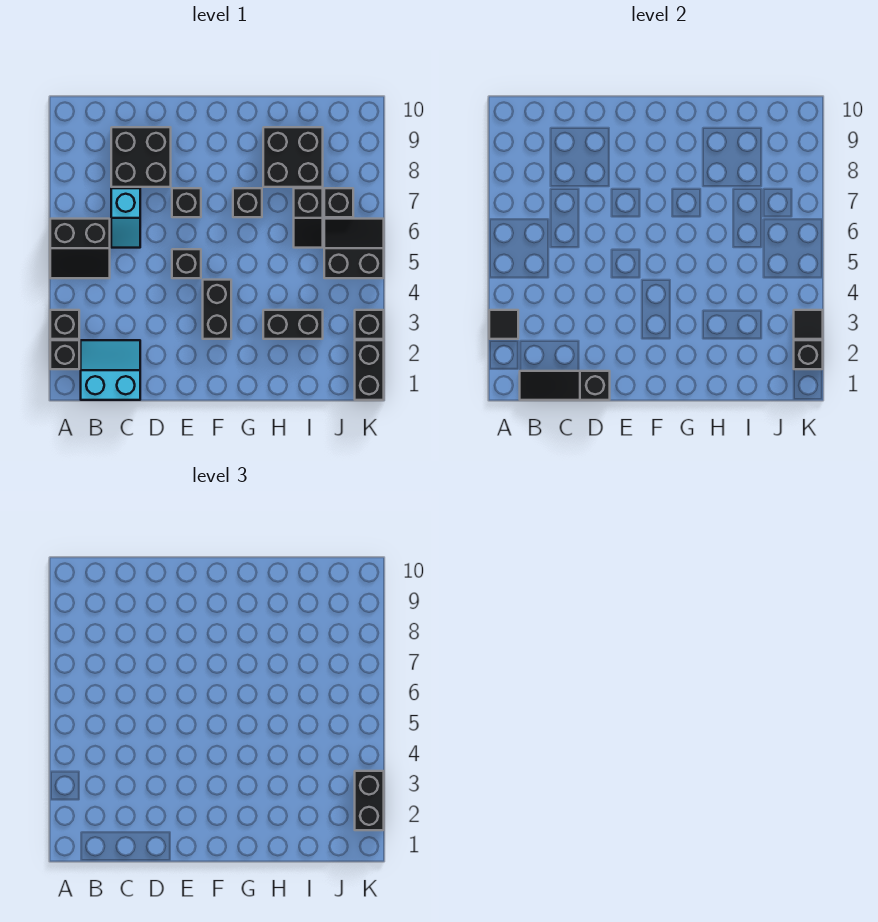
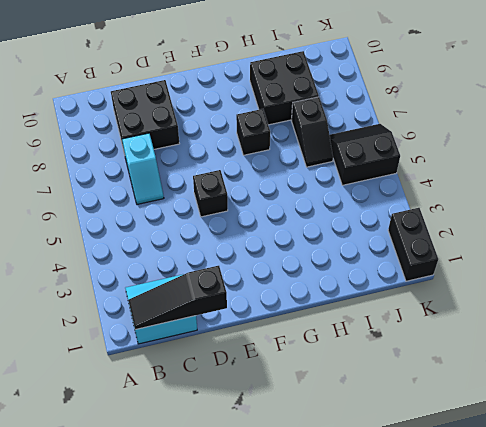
none -> black brick A2 level 1
none -> black brick A3 level 1
none -> black slope A5:B6 level 1 top 6

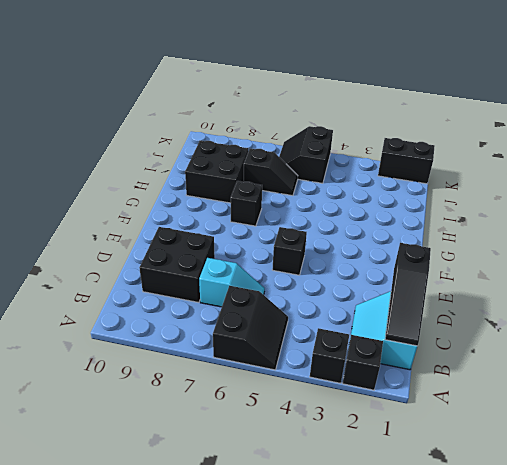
none -> black brick E7 level 1
none -> black brick F3:F4 level 1
none -> black brick H3:I3 level 1

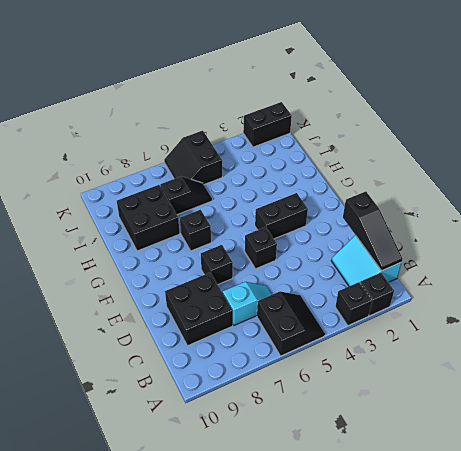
none -> black brick H3:I3 level 1
none -> black brick J7 level 1
none -> black brick K3 level 1

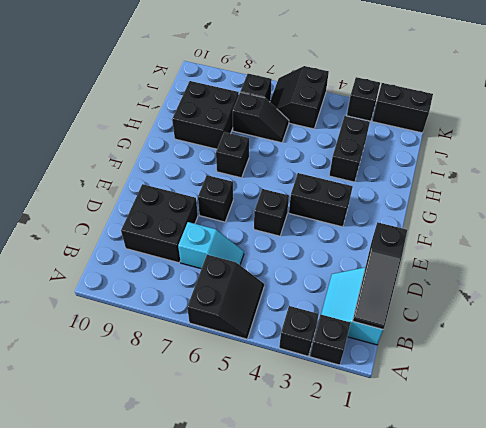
none -> black tile A3 level 2
none -> black brick K2 level 2
none -> black tile K3 level 2

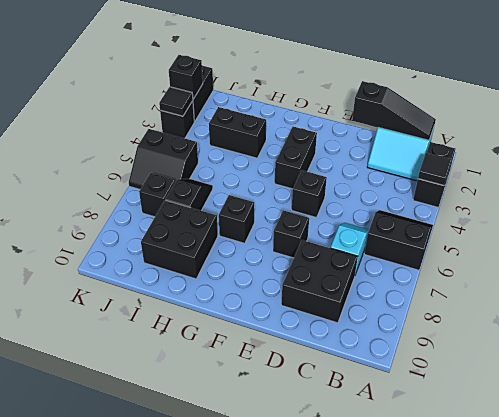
none -> black brick K2:K3 level 3

